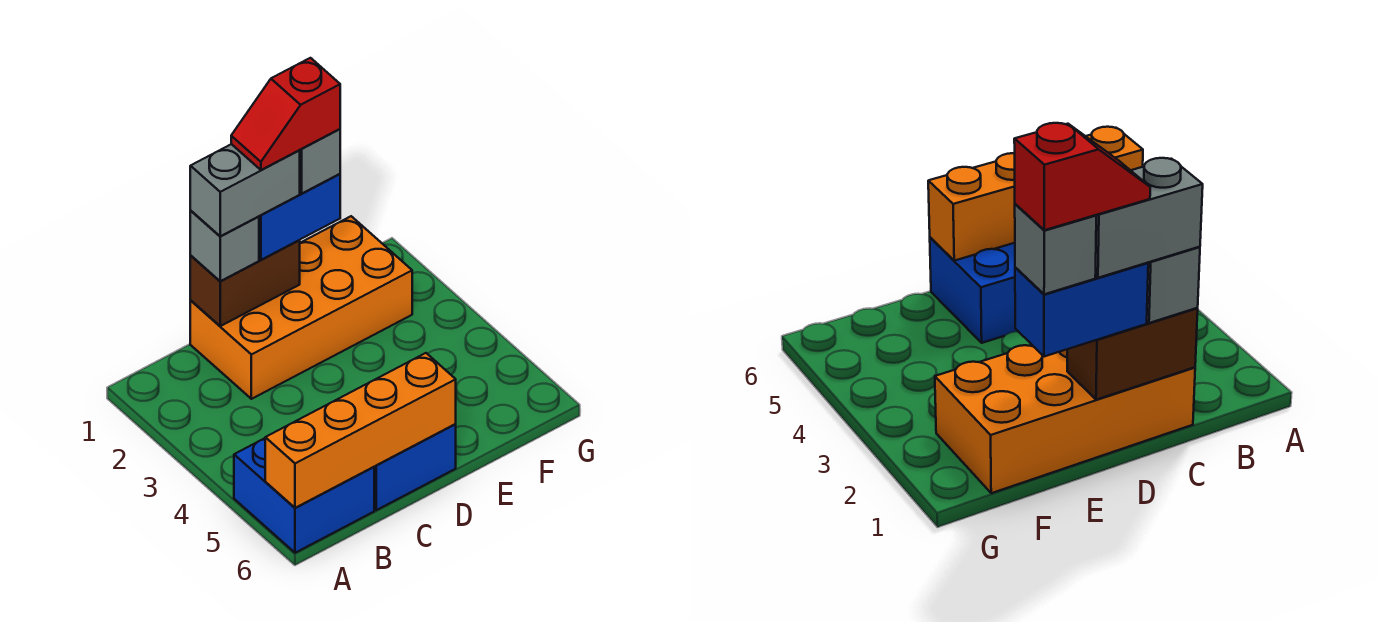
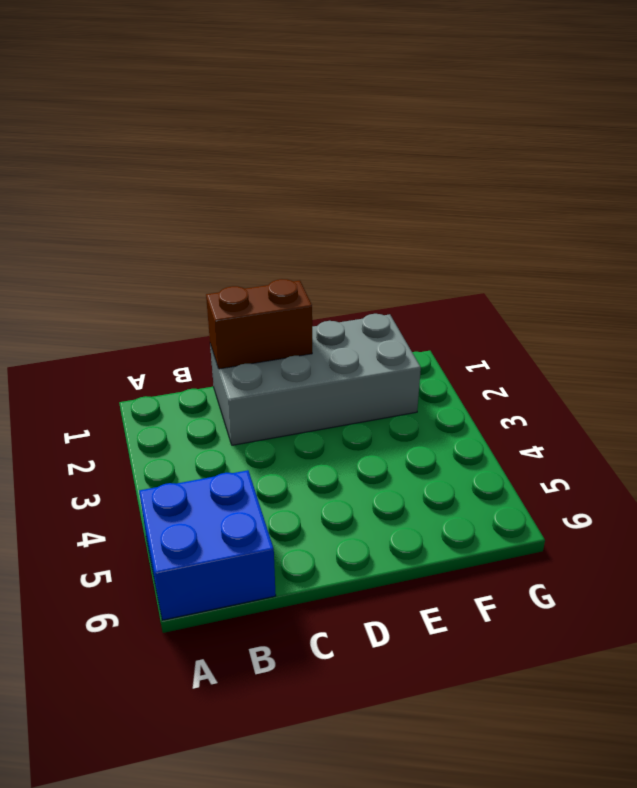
grey brick C1:F2 level 1 -> orange brick C1:F2 level 1
none -> blue brick C5:D6 level 1
none -> orange brick A6:D6 level 2

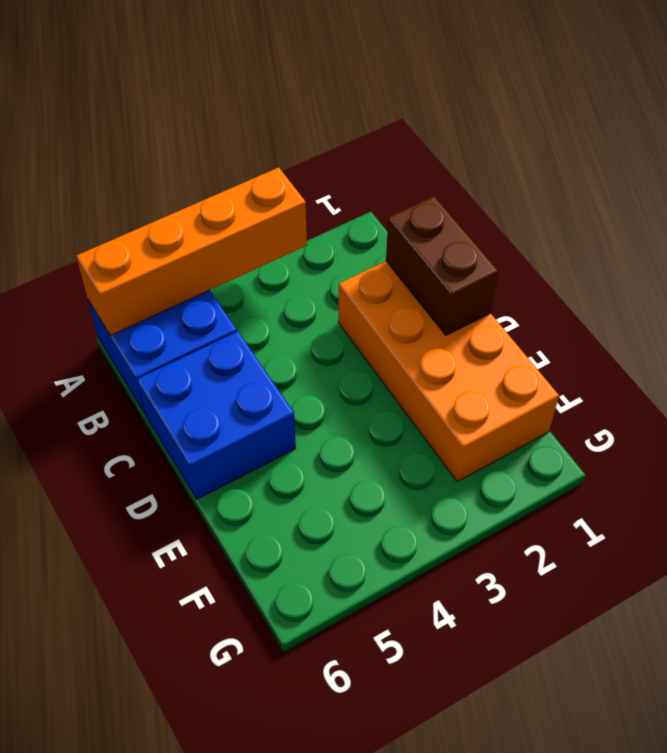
orange brick A3:A6 level 2 -> orange brick A6:D6 level 2
none -> grey brick C1 level 3
none -> blue brick D1:E1 level 3

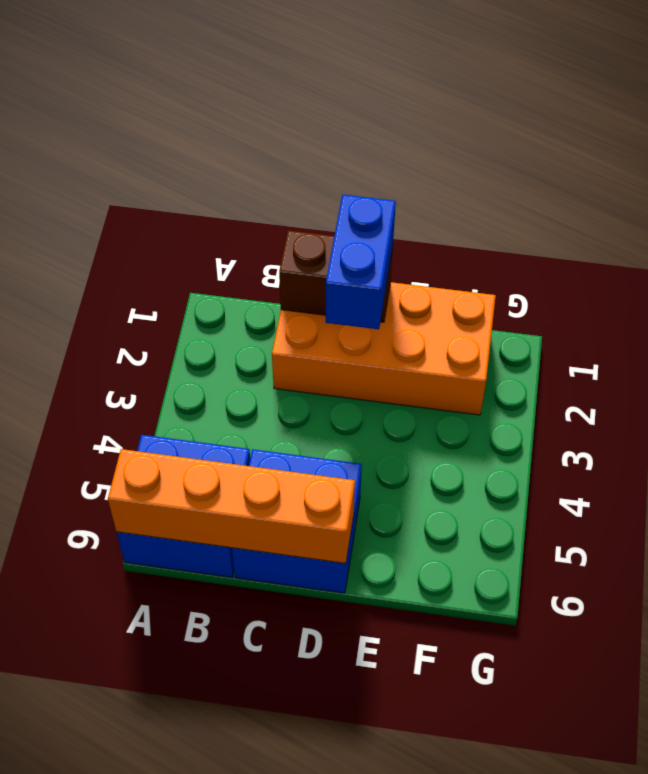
blue brick D1:D2 level 3 -> blue brick D1:E1 level 3
none -> grey brick C1 level 3
none -> grey brick C1:D1 level 4

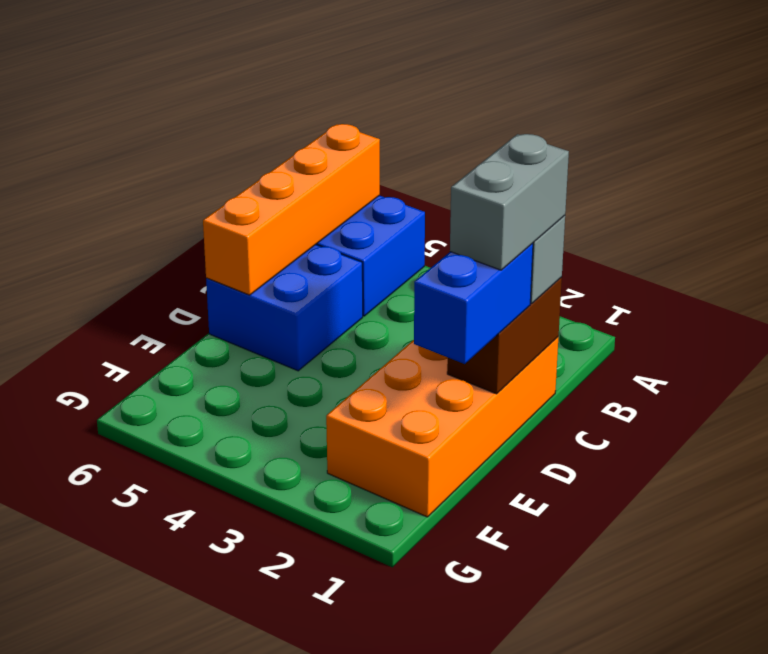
none -> grey brick E1 level 4
none -> red slope D1:E1 level 5 top E

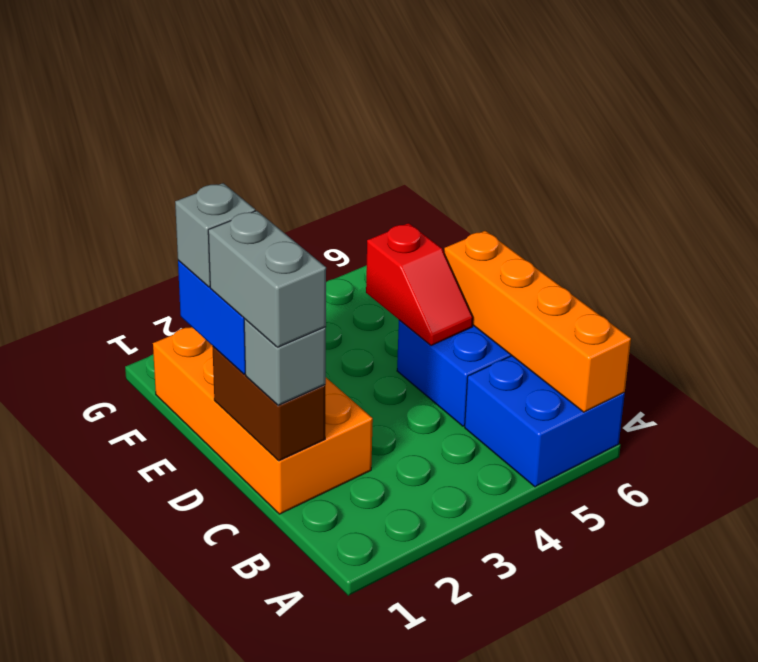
red slope D5:E5 level 2 top E -> red slope D1:E1 level 5 top E

